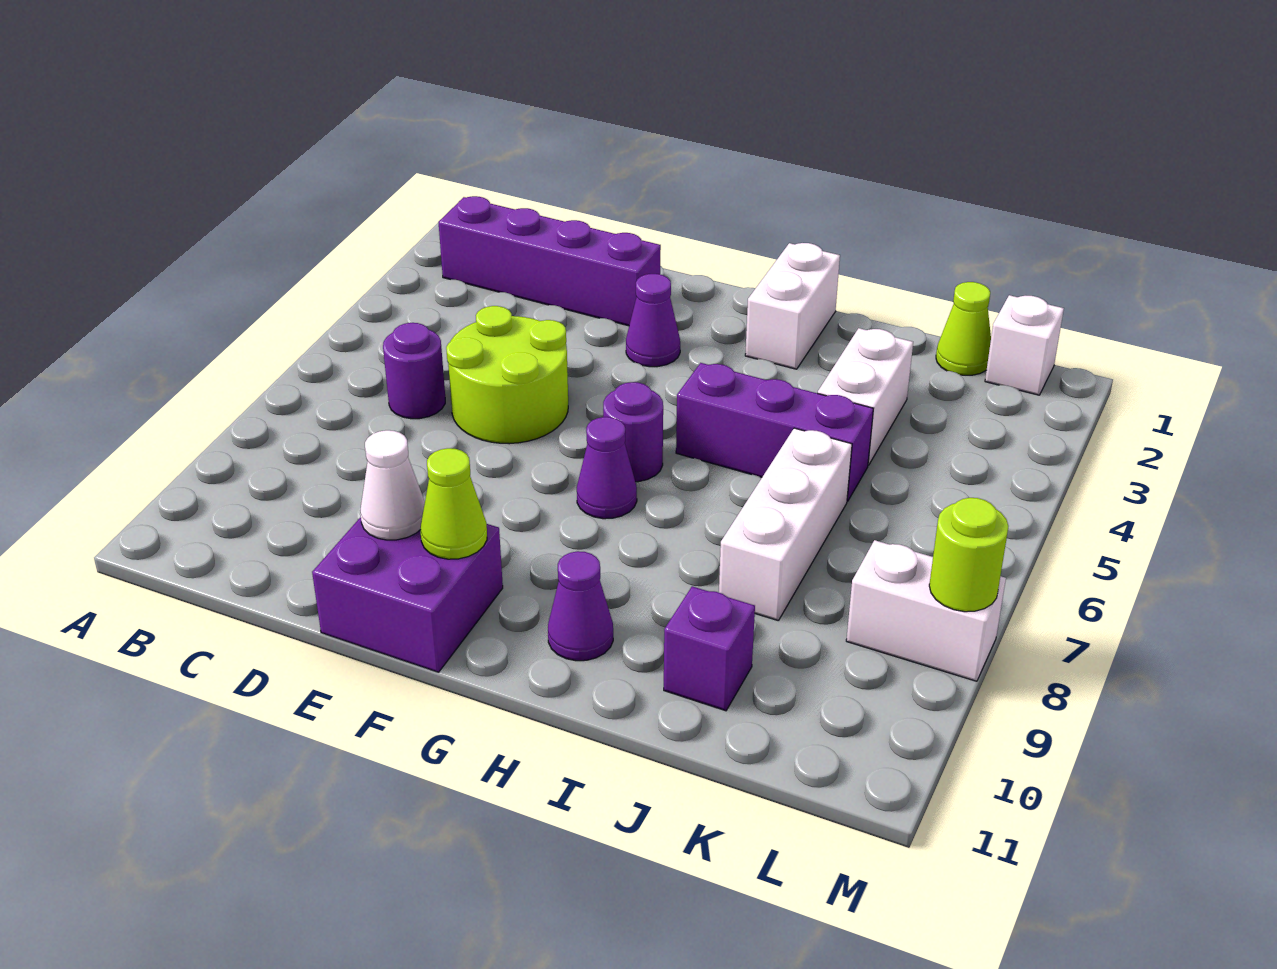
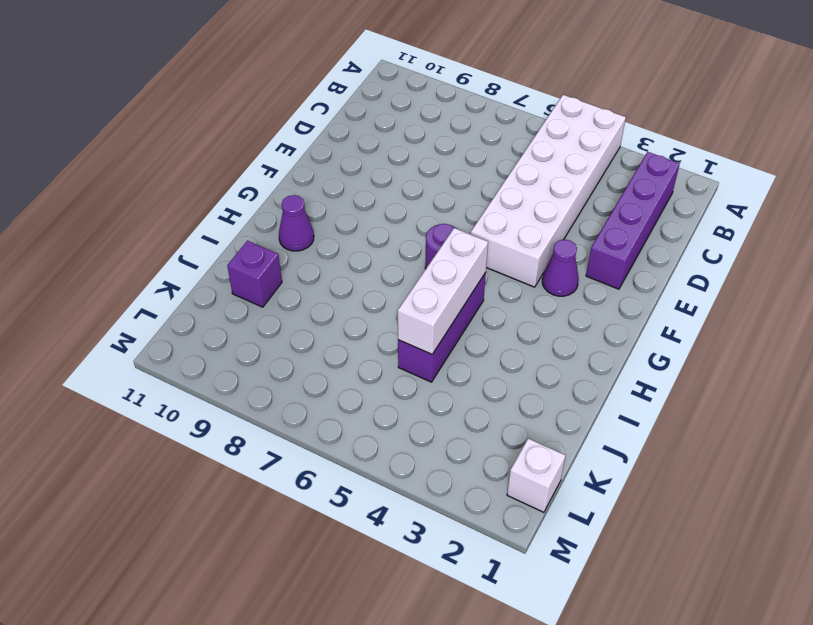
white brick A4:F5 level 1 -> lime round brick D5:E6 level 1
white brick H5:J5 level 2 -> white brick J6:J8 level 1
none -> purple round brick C6 level 1
none -> purple brick E10:F11 level 1
none -> purple cone G7 level 1

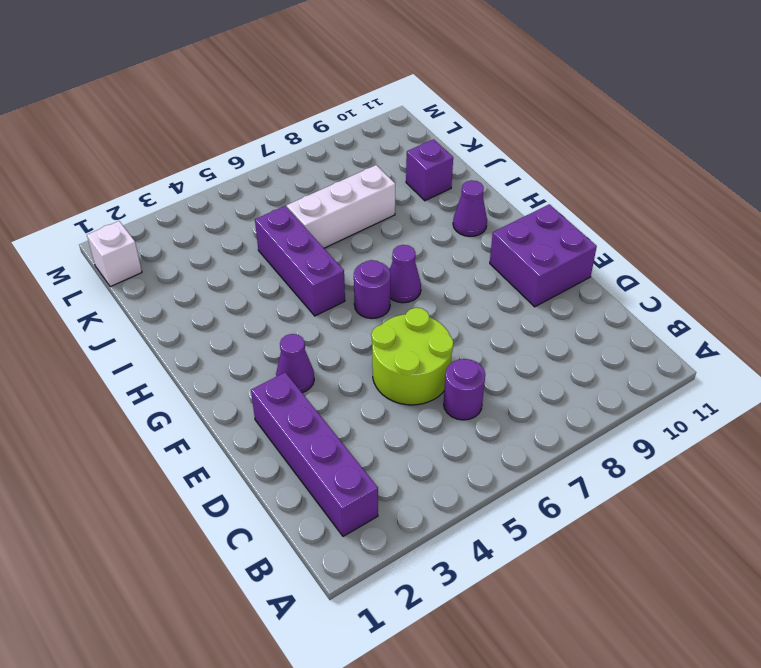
none -> white brick H1:H2 level 1
none -> white brick J3:J4 level 1
none -> lime cone K1 level 1

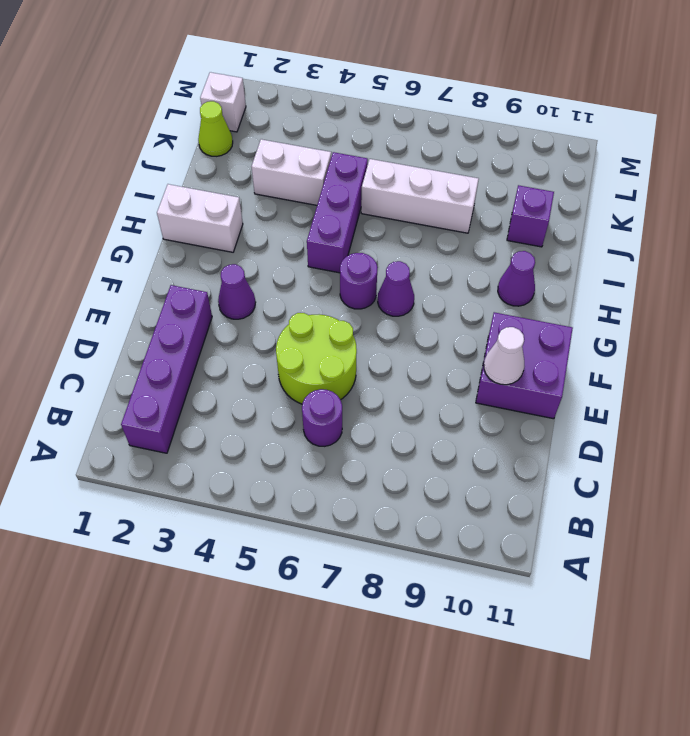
none -> white brick L8:M8 level 1
none -> lime cone F10 level 2
none -> lime round brick M8 level 2

